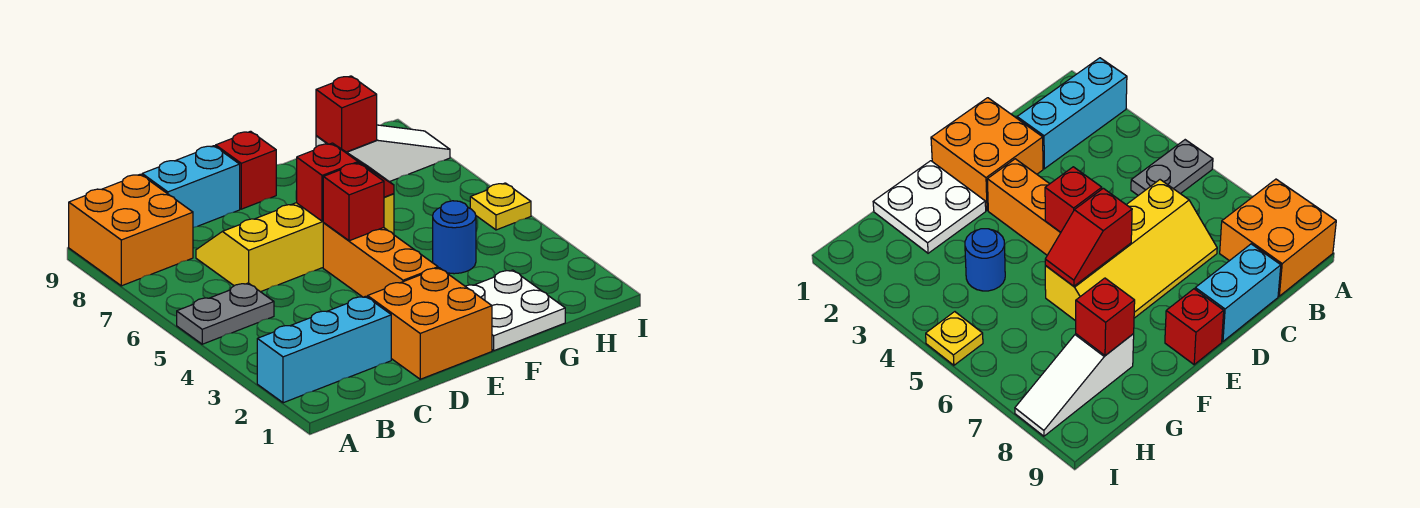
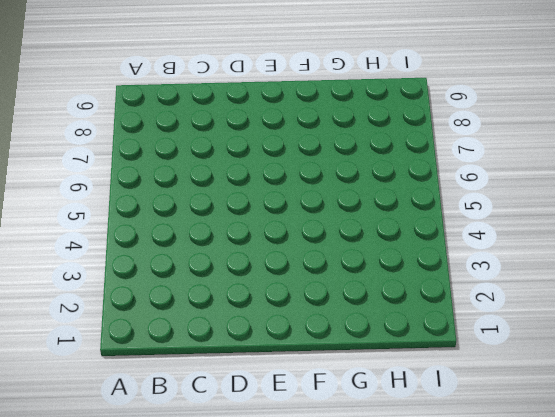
none -> cyan brick A2:C2 level 1
none -> grey plate A5:B5 level 1
none -> orange brick A8:B9 level 1

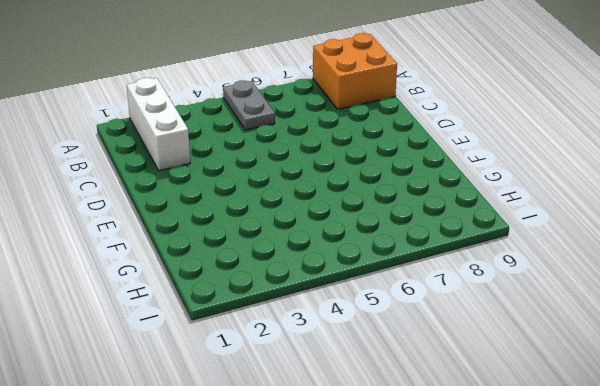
white brick A2:C2 level 1 -> cyan brick A2:C2 level 1
none -> yellow slope C6:F7 level 1 top 6
none -> cyan brick C9:D9 level 1
none -> orange brick D1:E2 level 1

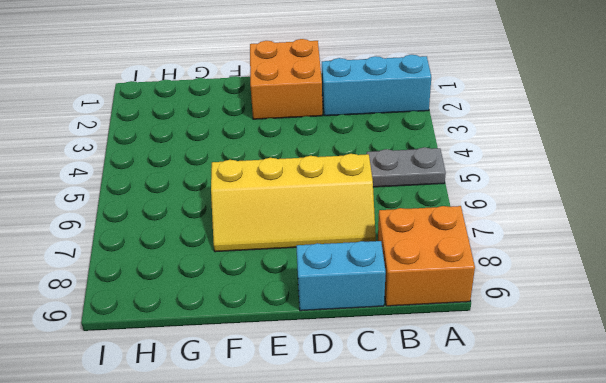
none -> orange brick E3:E5 level 1
none -> red brick E9 level 1
none -> white plate F1:G2 level 1

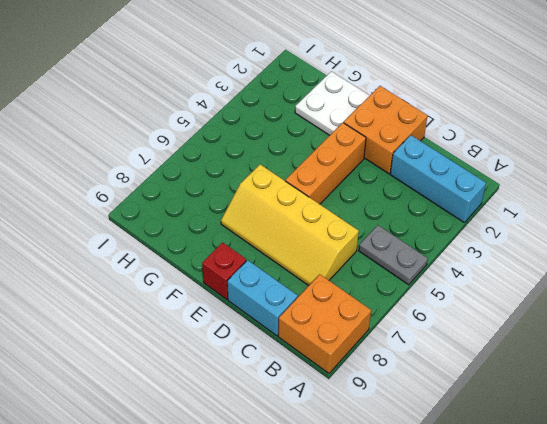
none -> blue round brick G4 level 1
none -> white slope G8:I8 level 1 top G
none -> yellow plate I5 level 1

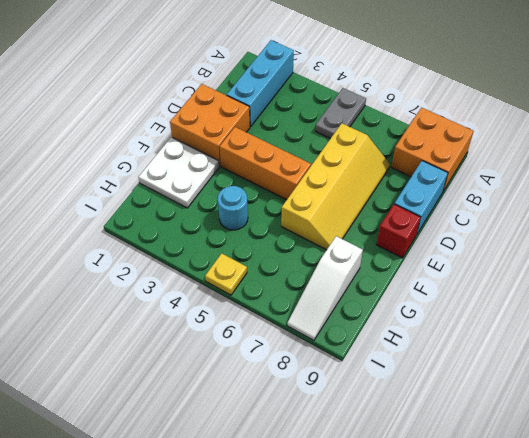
cyan round brick G4 level 1 -> blue round brick G4 level 1
none -> red brick E5 level 2
none -> red slope E6:F6 level 2 top E
none -> red brick G8 level 2

